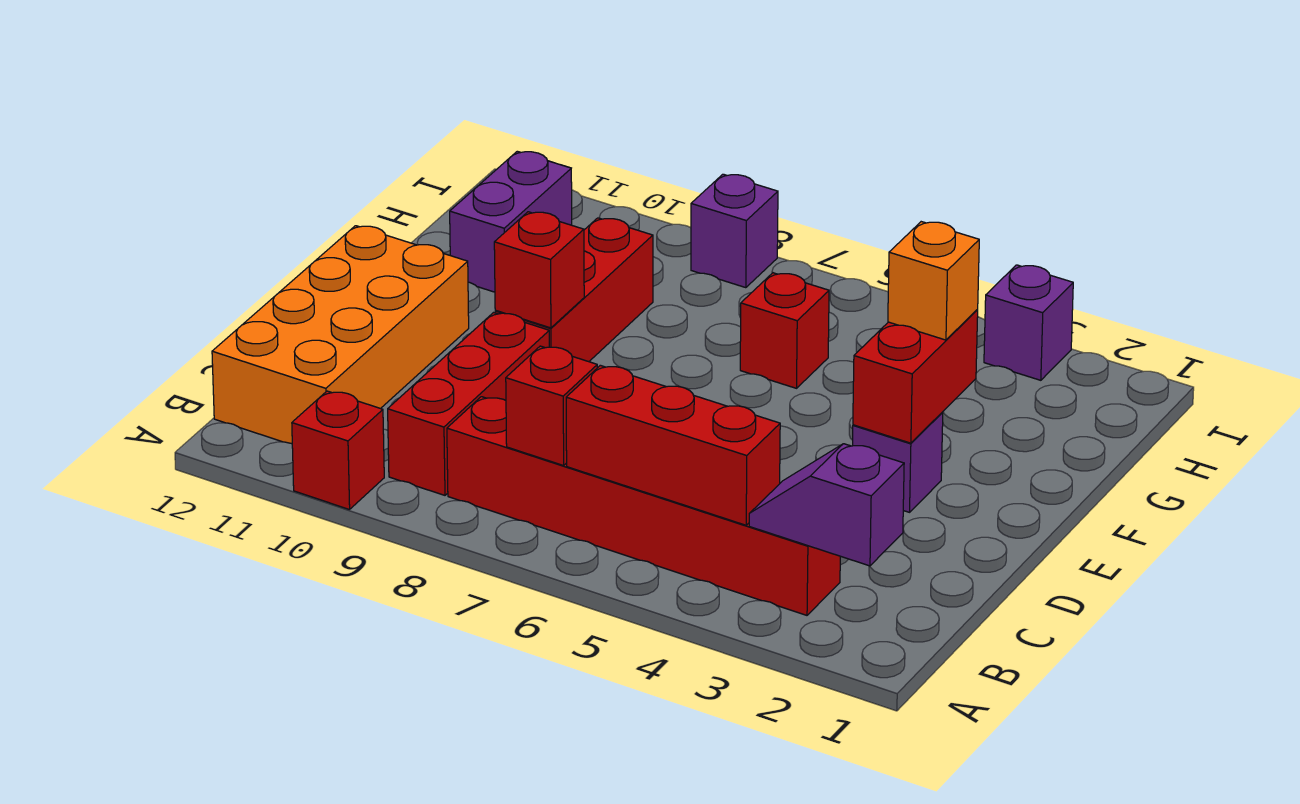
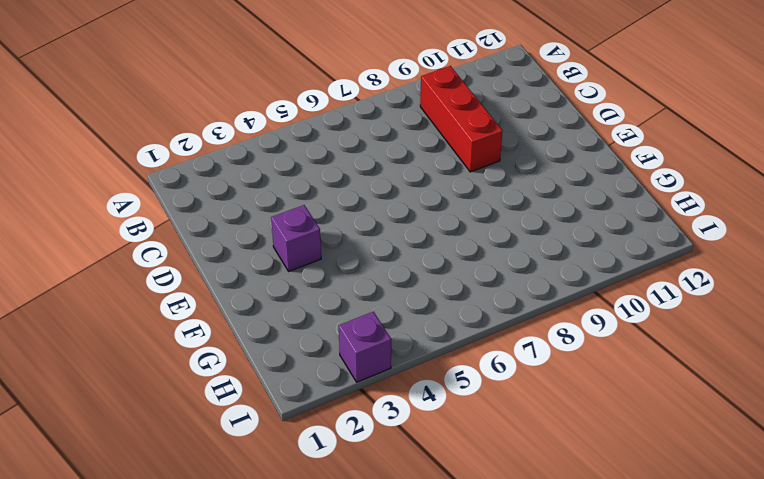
none -> red brick A10 level 1
none -> red brick B3:B8 level 1
none -> orange brick B11:E12 level 1

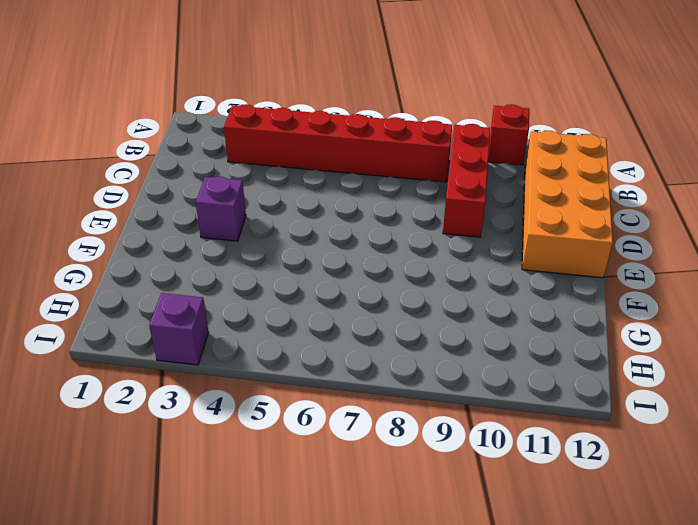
none -> red brick E9:G9 level 1
none -> red brick G6 level 1
none -> purple brick G11:H11 level 1

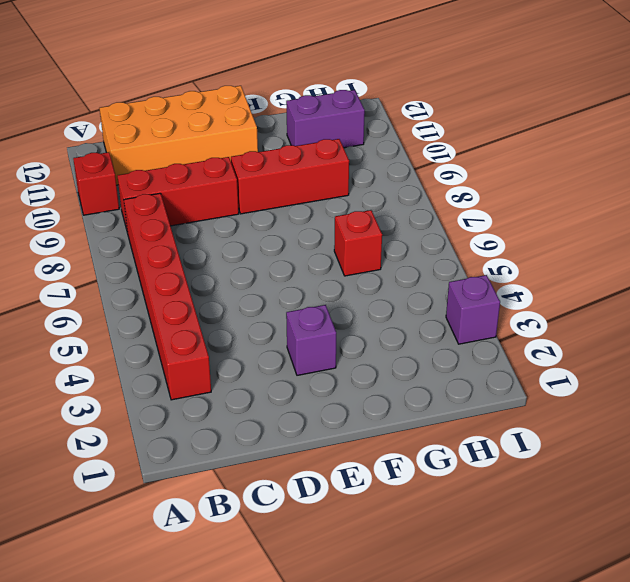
none -> purple brick I8 level 1
none -> purple slope B2:B3 level 2 top 2
none -> red brick B4:B6 level 2

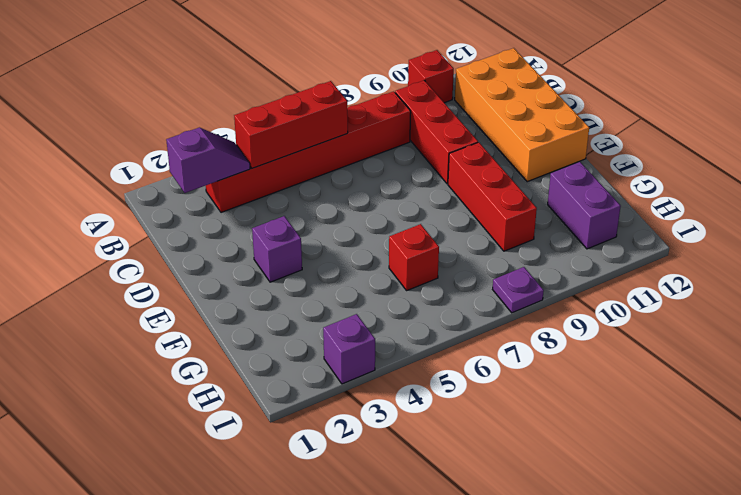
purple plate I8 level 1 -> purple brick I8 level 1
none -> red brick B7 level 2
none -> red brick E3:F3 level 2
none -> red brick E9 level 2

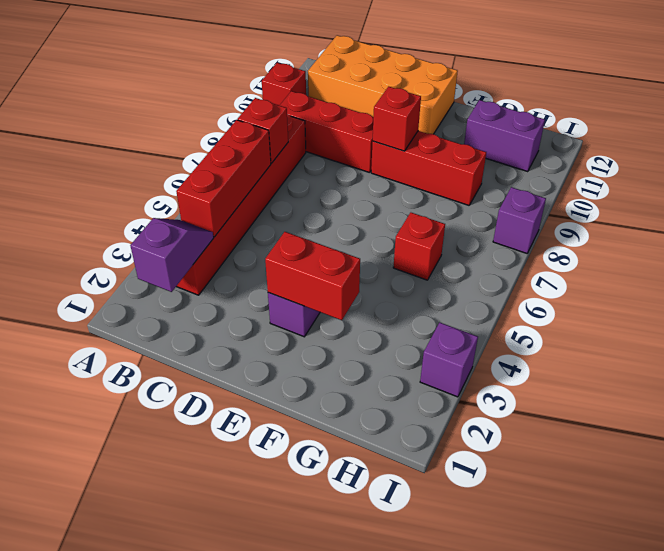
none -> orange brick F3 level 3

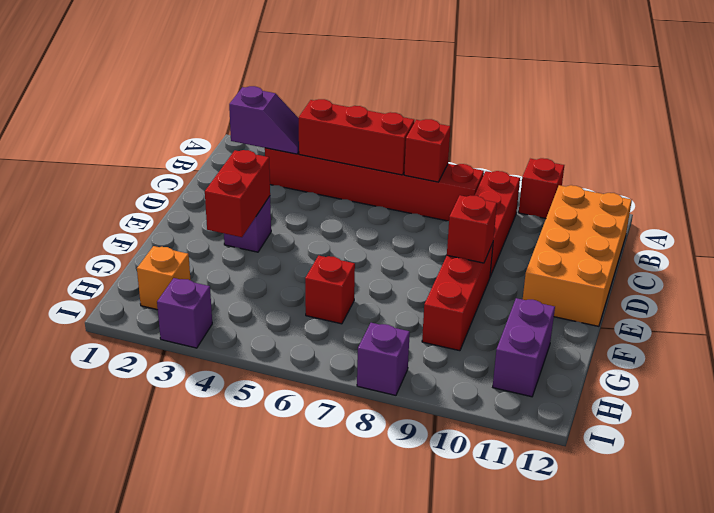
orange brick H2 level 1 -> orange brick F3 level 3

